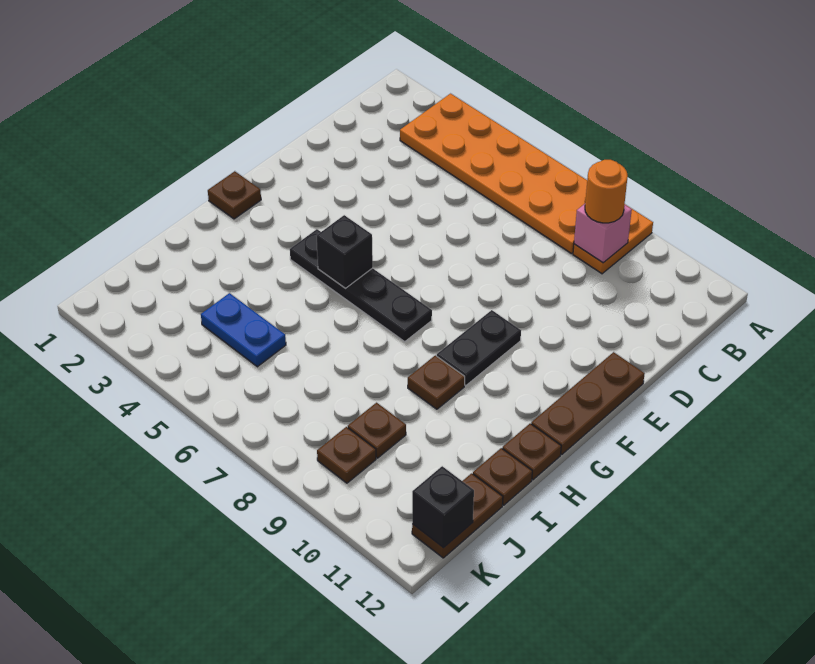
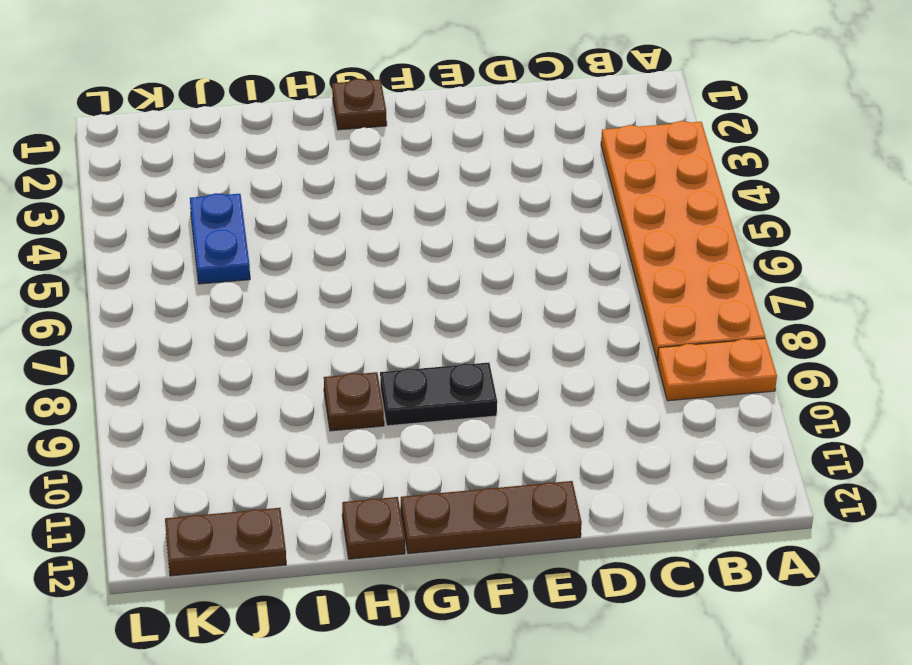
none -> black plate G4:G7 level 1
none -> brown plate I12 level 1
none -> brown plate J9 level 1

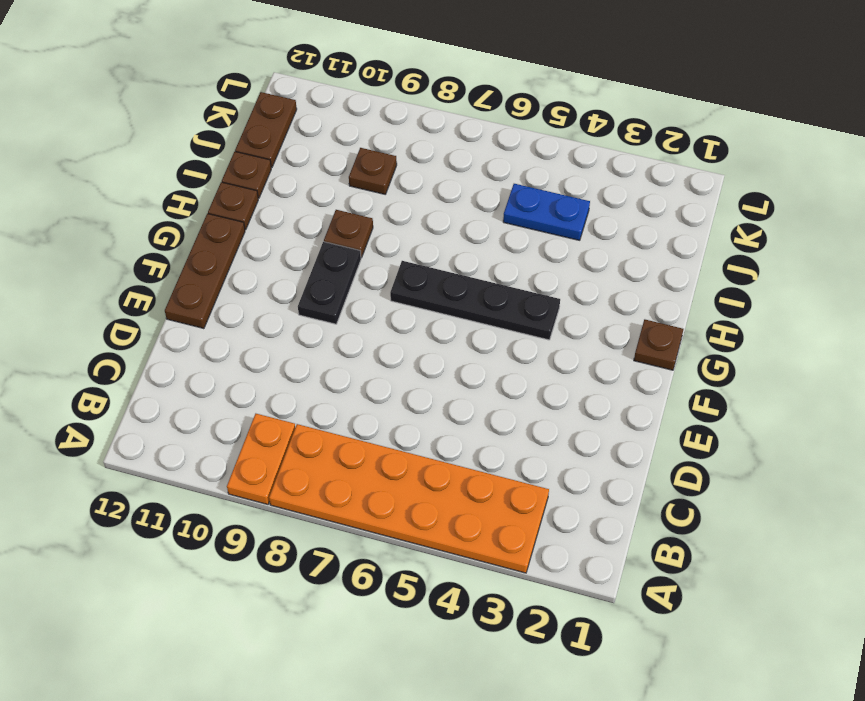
none -> brown plate K9 level 1
none -> pink brick B9 level 2
none -> black brick G5 level 2

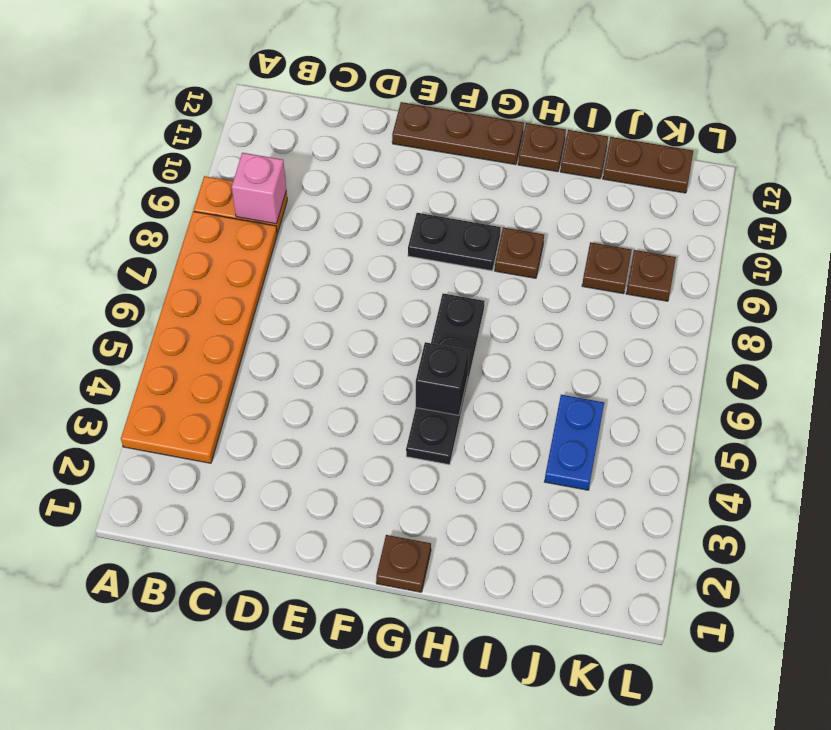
none -> black brick K12 level 2
none -> orange round brick B9 level 3

